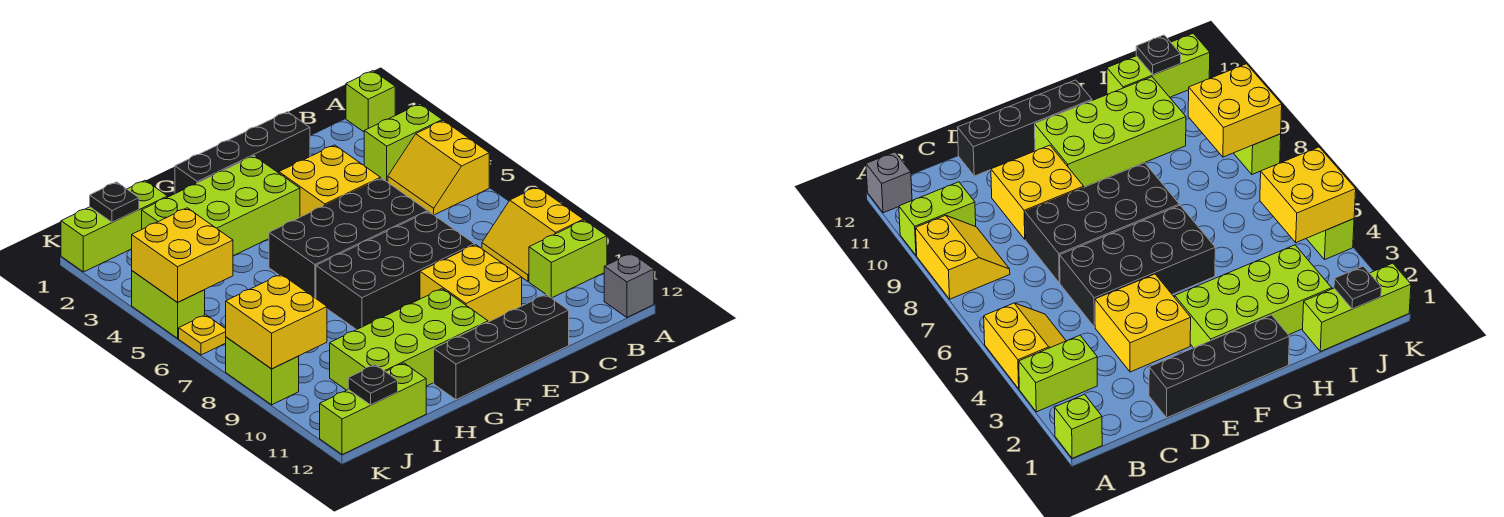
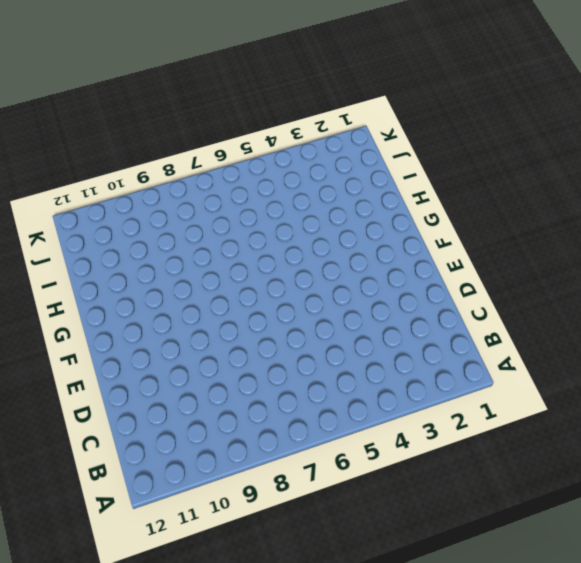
none -> lime brick A1 level 1
none -> lime brick A3:B3 level 1
none -> yellow slope A4:B5 level 1 top A

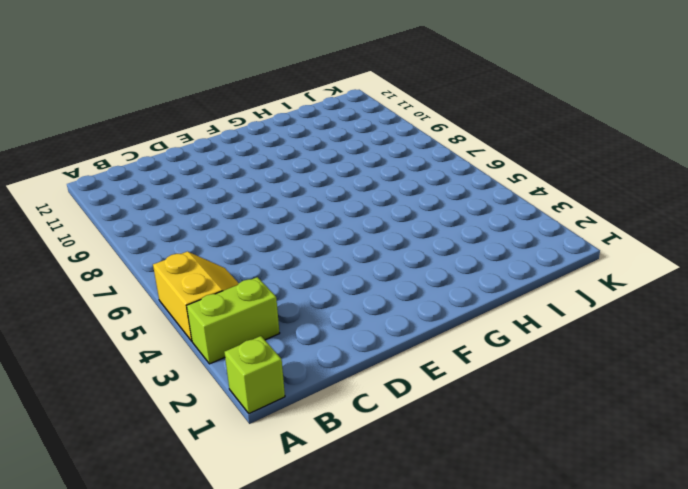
none -> yellow slope A8:B9 level 1 top A
none -> lime brick A10:B10 level 1
none -> grey brick A12 level 1

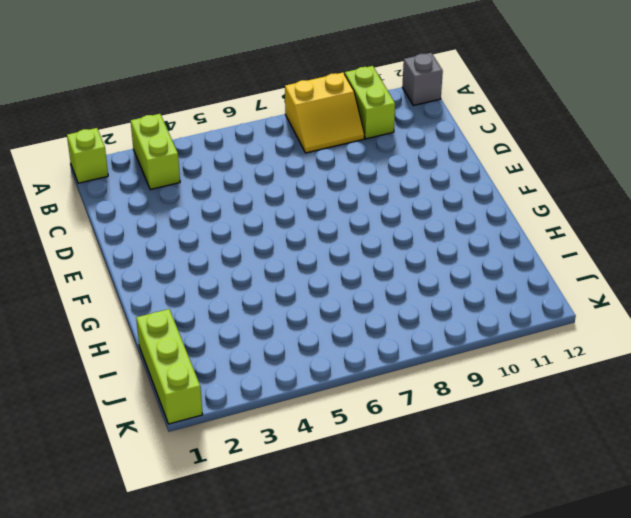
none -> yellow slope A4:B5 level 1 top A
none -> black brick D1:G1 level 1
none -> yellow brick D3:E4 level 1

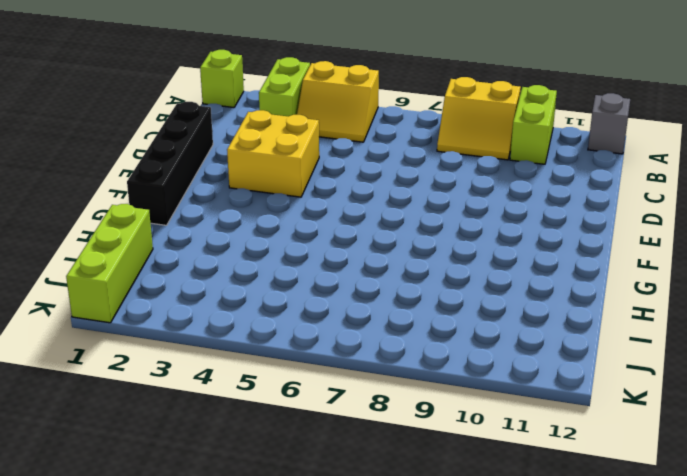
none -> black brick D5:G6 level 1
none -> black brick D7:G8 level 1
none -> yellow brick D9:E10 level 1

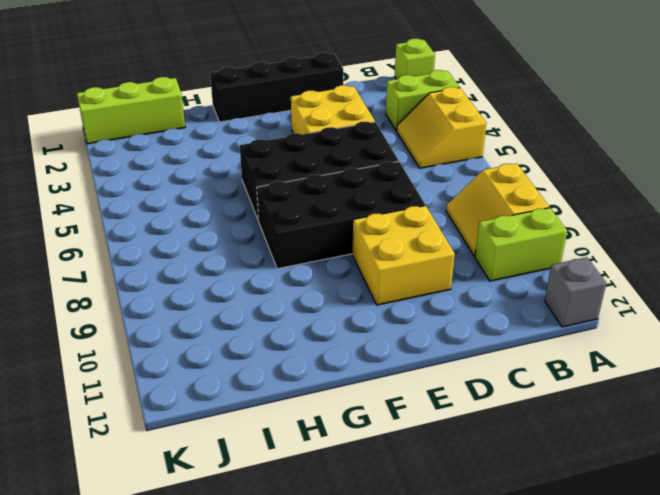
none -> black brick D12:G12 level 1
none -> lime brick F2:I3 level 1
none -> lime brick F10:I11 level 1

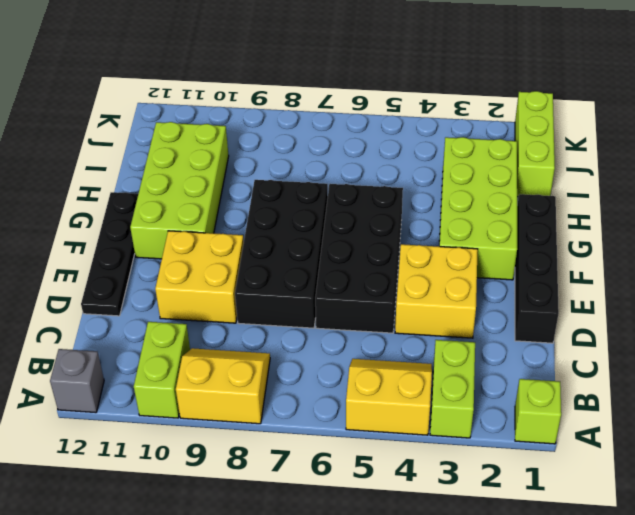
black plate D12:G12 level 1 -> black brick D12:G12 level 1
none -> lime brick I12:K12 level 1
none -> lime brick K4:K5 level 1
none -> yellow plate K6 level 1

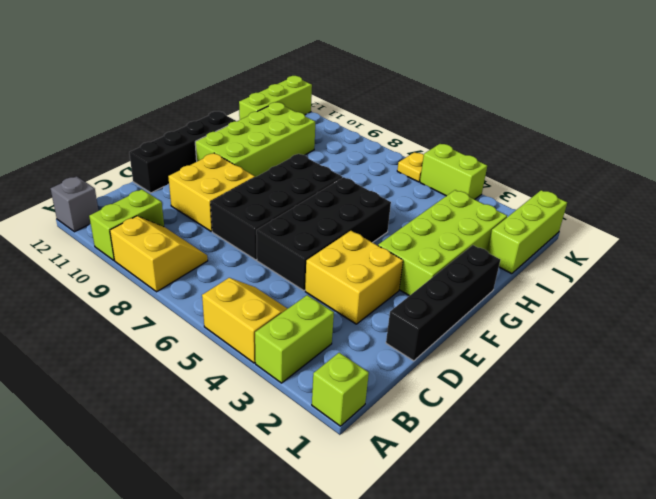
none -> lime brick K8:K9 level 1
none -> black plate J1 level 2
none -> yellow brick J4:K5 level 2

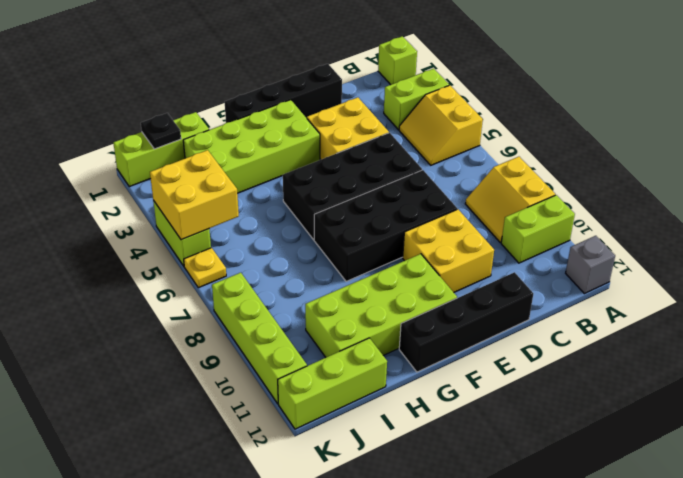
lime brick K8:K11 level 1 -> lime brick K8:K9 level 1
none -> yellow brick J8:K9 level 2
none -> black plate J12 level 2

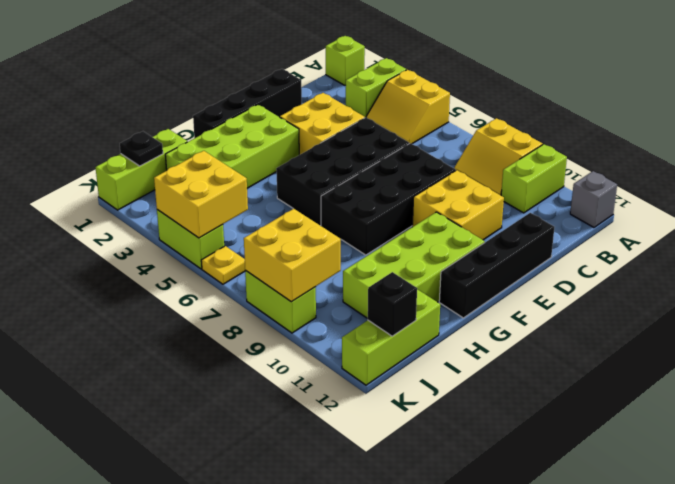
black brick J12 level 2 -> black plate J12 level 2

